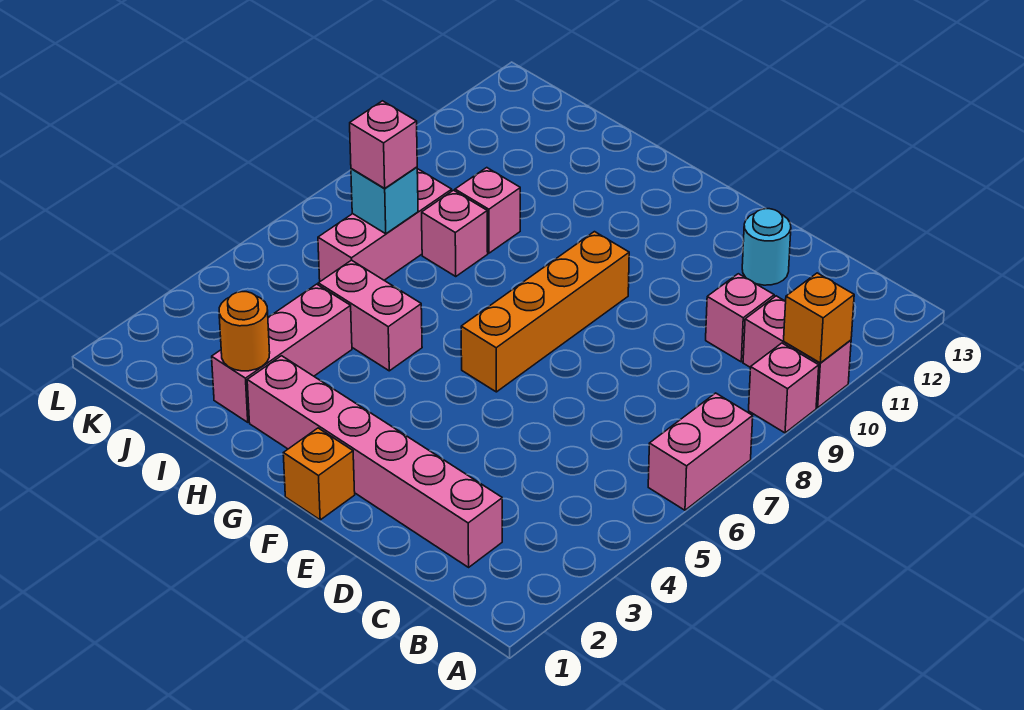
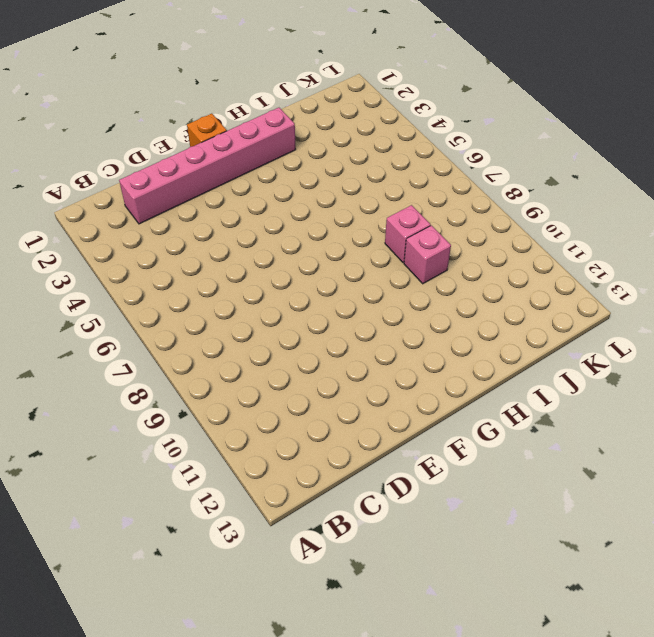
none -> pink brick A6:A7 level 1
none -> pink brick A9 level 1
none -> pink brick A10:B10 level 1

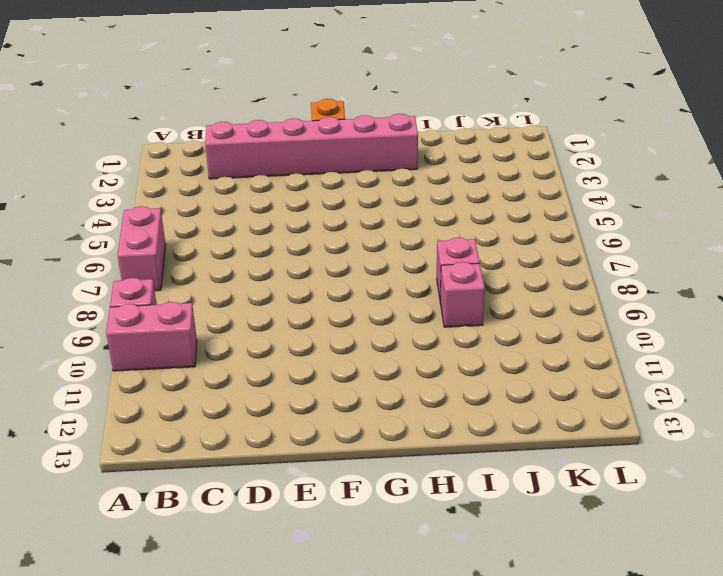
none -> pink brick C10 level 1
none -> cyan round brick D12 level 1
none -> orange brick F6:F9 level 1

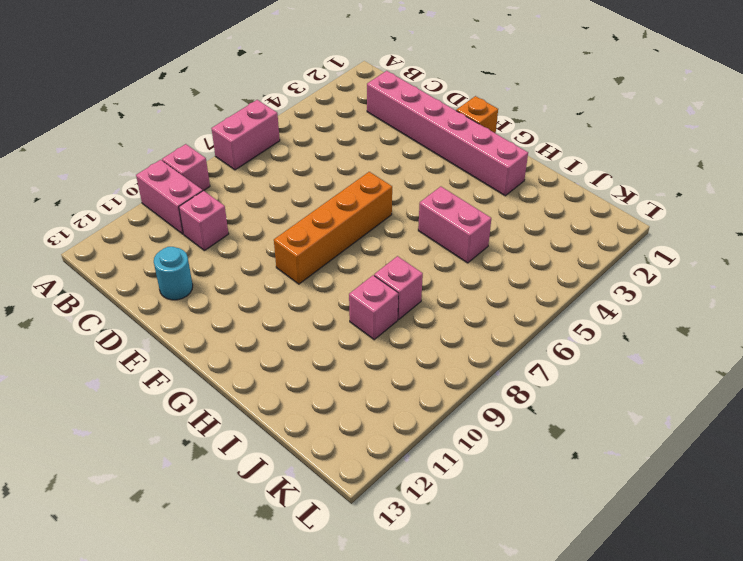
none -> pink brick I2:I4 level 1
none -> pink brick J6:J8 level 1
none -> orange brick A10 level 2

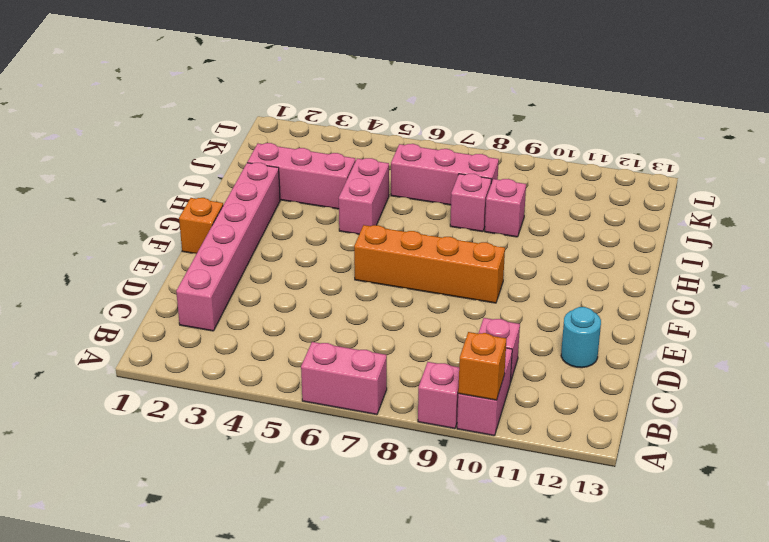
none -> orange round brick I2 level 2
none -> cyan brick J7 level 2
none -> pink brick J7 level 3

